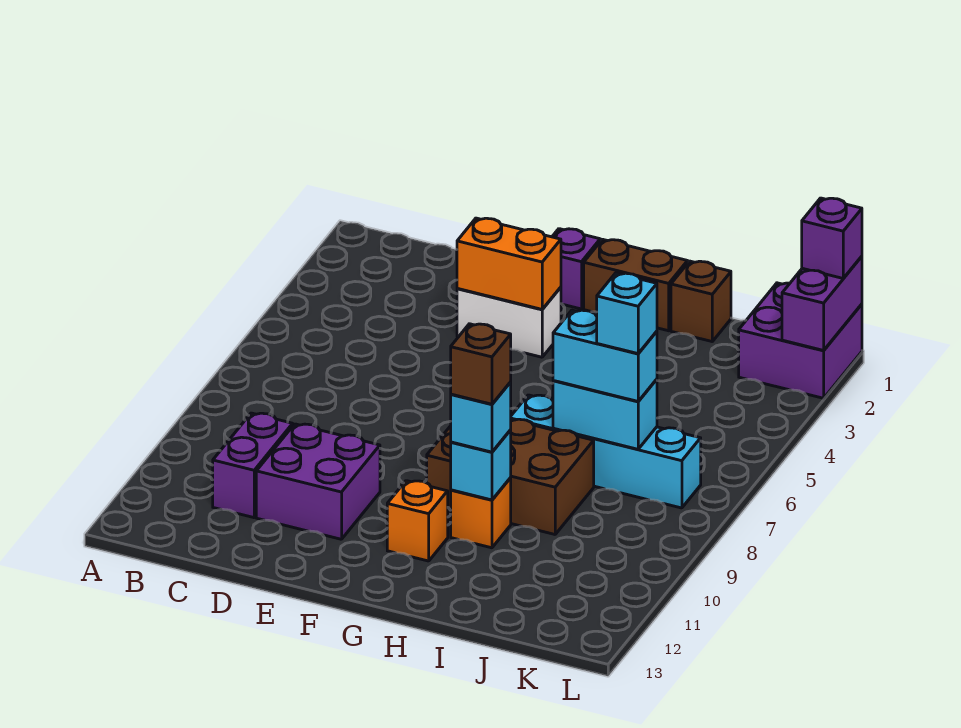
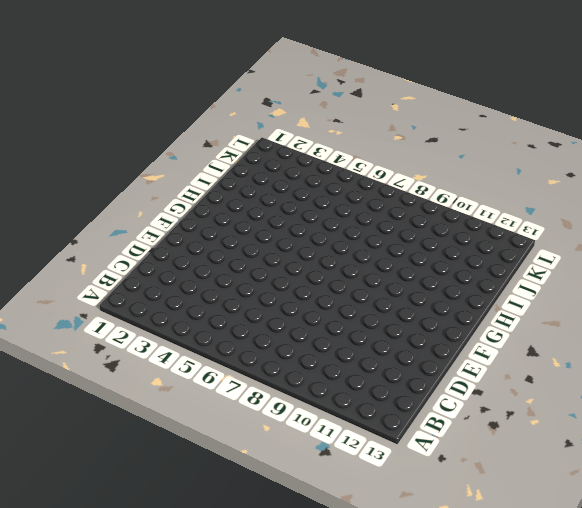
none -> purple brick C10:C11 level 1
none -> purple brick D10:E11 level 1
none -> white brick E3:F3 level 1

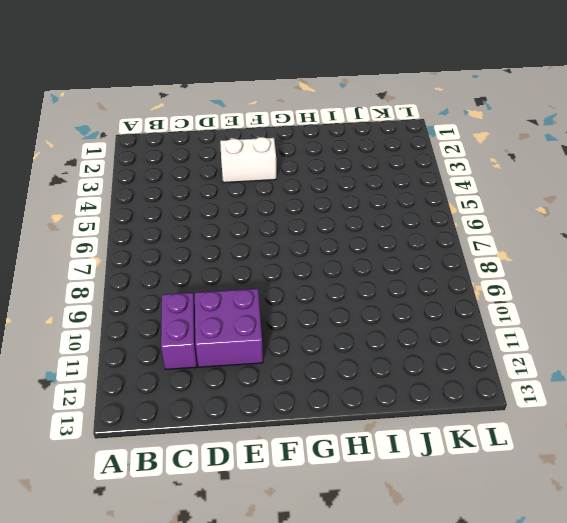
none -> purple brick F1 level 1
none -> brown brick G1:H1 level 1
none -> brown brick G8:I9 level 1

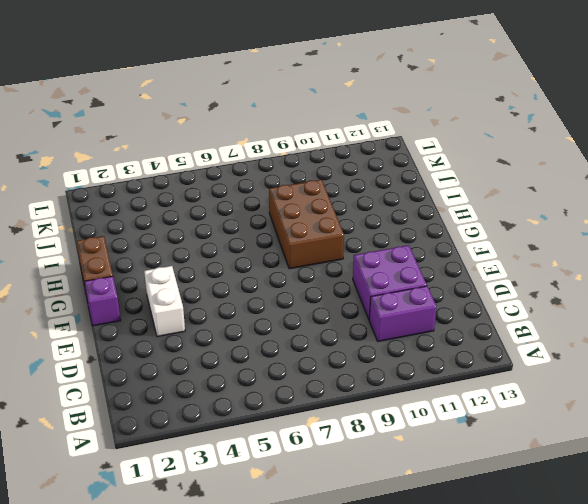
none -> orange brick G11 level 1
none -> cyan brick H7:K7 level 1
none -> orange brick H10 level 1

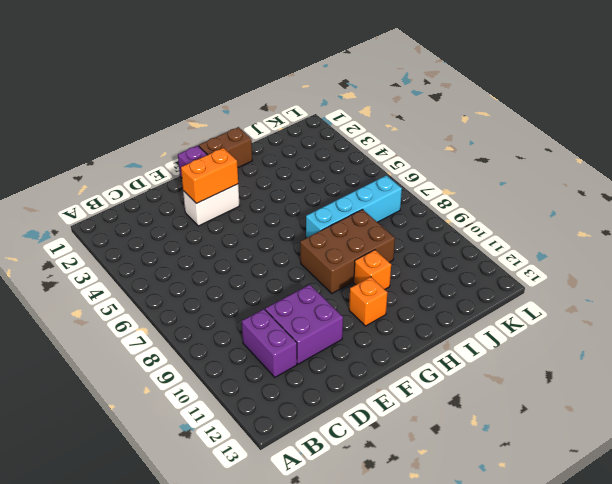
none -> brown brick I1 level 1
none -> purple brick K1:L2 level 1
none -> cyan brick H10 level 2

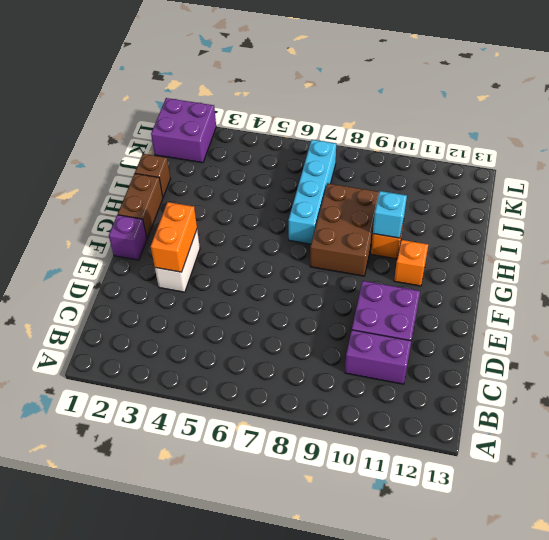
none -> cyan brick I7:J7 level 2
none -> purple brick L1:L2 level 2
none -> cyan brick H10 level 3

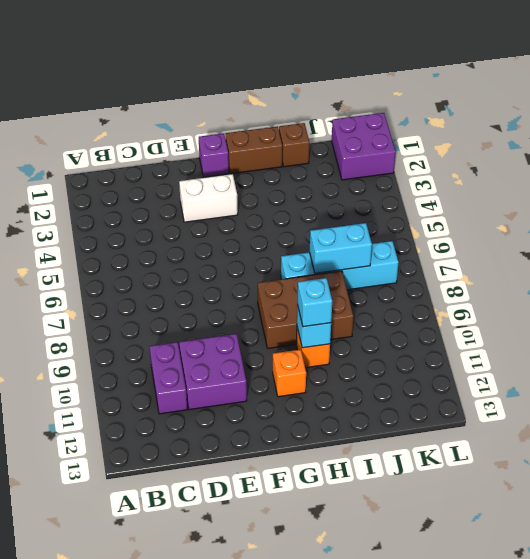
none -> orange brick E3:F3 level 2
none -> purple brick L1:L2 level 2
none -> cyan brick I7:J7 level 3

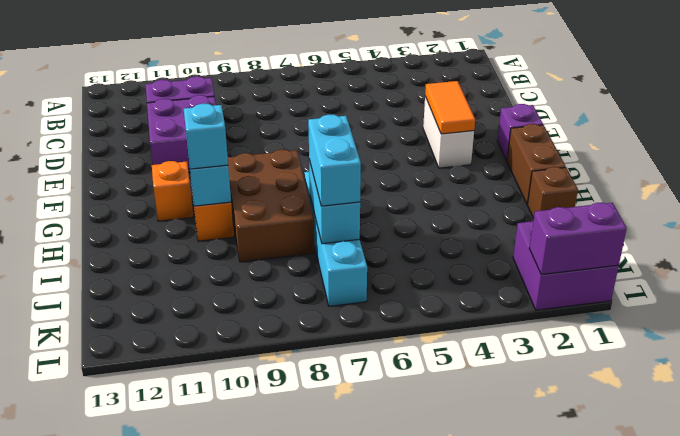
orange tile E3:F3 level 2 -> orange brick E3:F3 level 2
none -> purple brick L1 level 3
none -> brown brick H10 level 4
none -> cyan brick J7 level 4

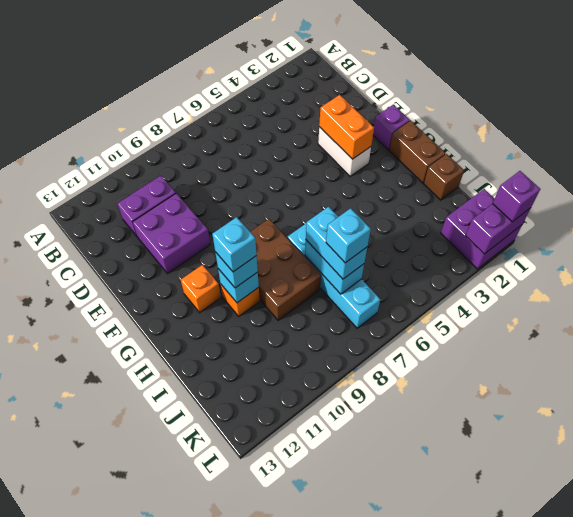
cyan brick H10 level 4 -> brown brick H10 level 4

